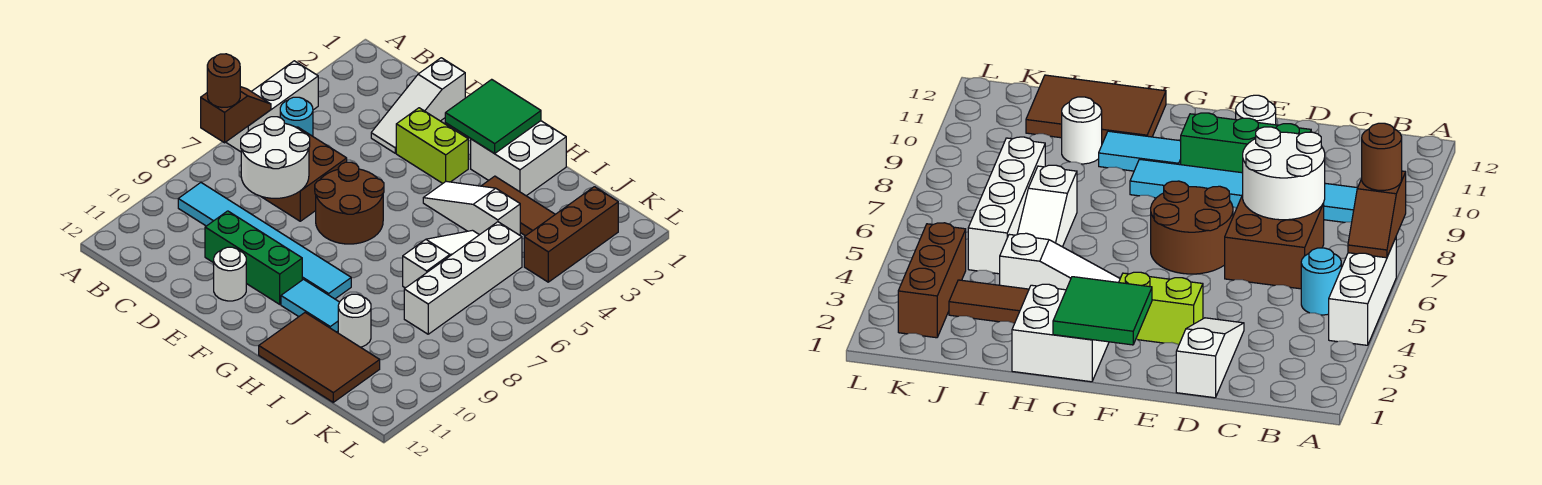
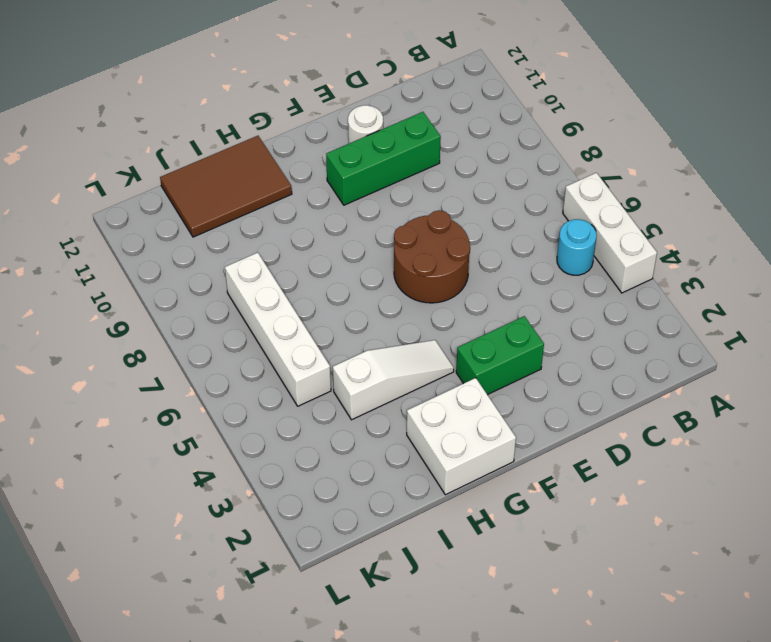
green brick E3:F3 level 1 -> lime brick E3:F3 level 1
none -> cyan tile B9:G9 level 1
none -> brown brick C6:D7 level 1
none -> white slope D1:D3 level 1 top 1

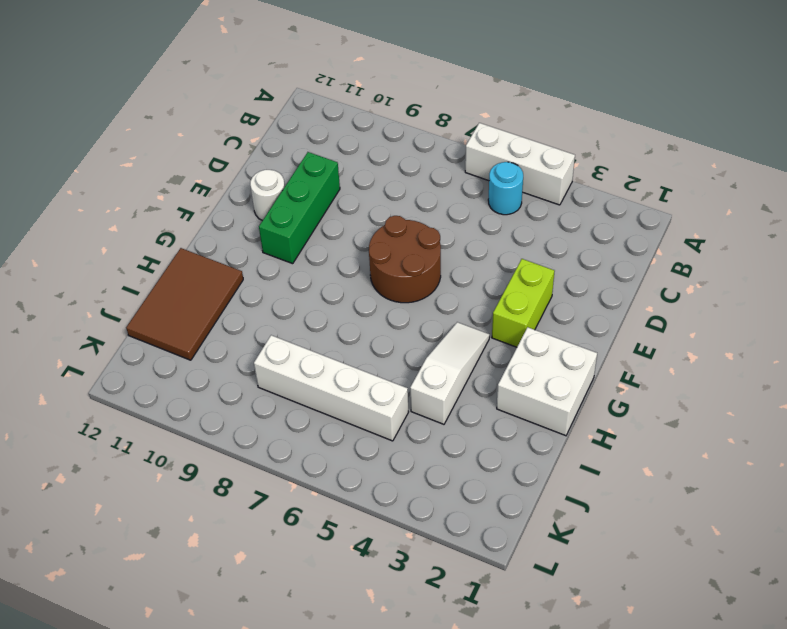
none -> cyan tile B9:G9 level 1
none -> brown brick C6:D7 level 1
none -> white slope D1:D3 level 1 top 1

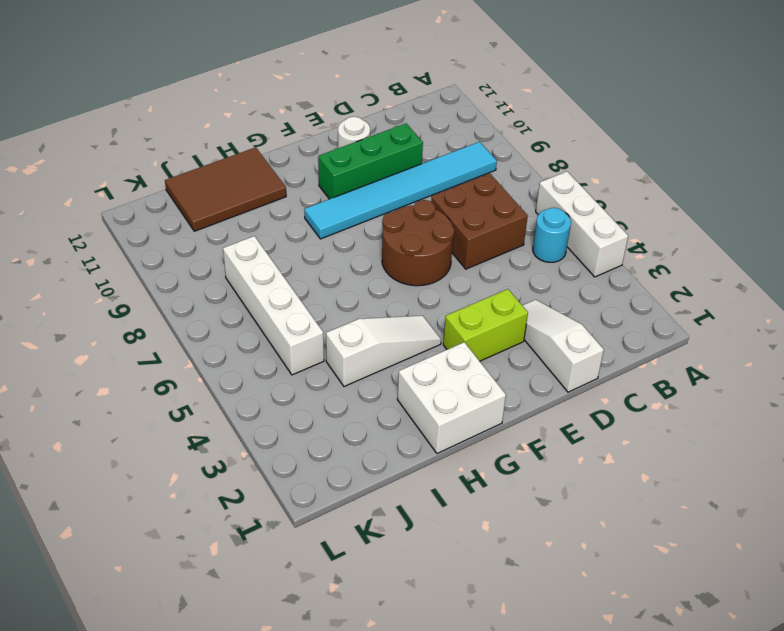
none -> cyan tile G10:H10 level 1
none -> brown tile H3:J3 level 1
none -> white slope I5:I7 level 1 top 7

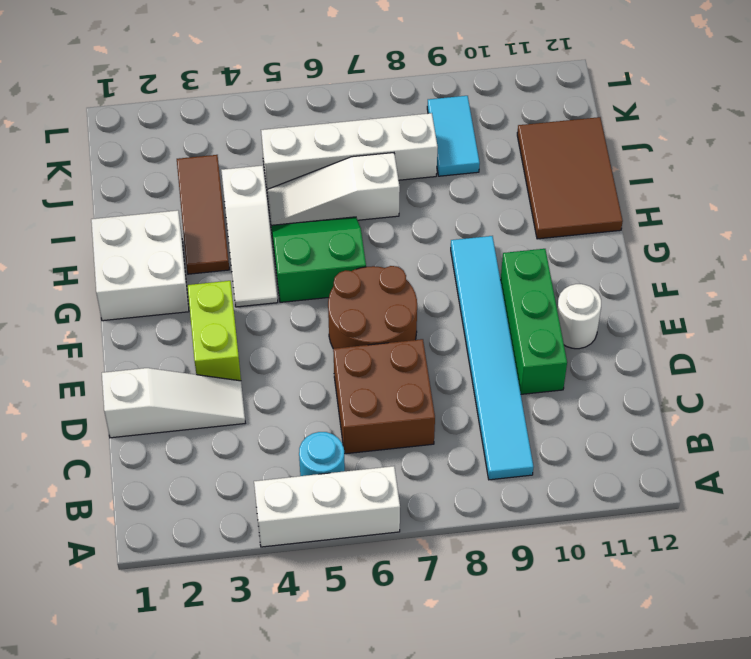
green slope G5:H6 level 1 top G -> none
cyan tile J9:K9 level 1 -> cyan tile G10:H10 level 1
none -> white round brick I10 level 1
none -> brown brick K2:K4 level 1
none -> brown slope A6:A7 level 2 top 7

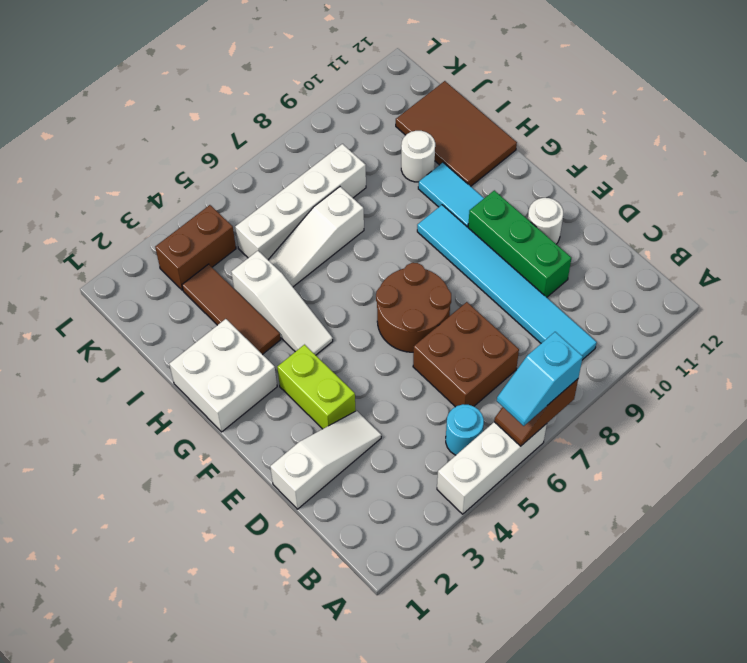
cyan slope A6:A7 level 3 top 7 -> brown round brick A7 level 3
brown brick K3:K4 level 1 -> brown brick K2:K4 level 1
none -> white round brick C7:D8 level 2
none -> green tile F1:G2 level 2

